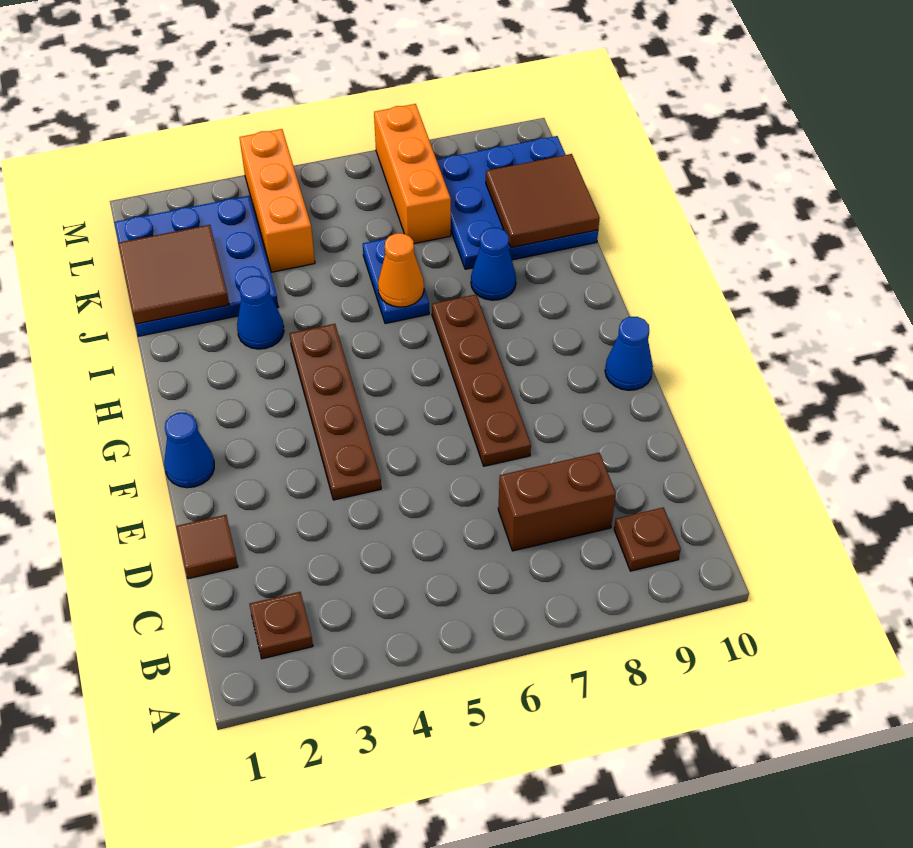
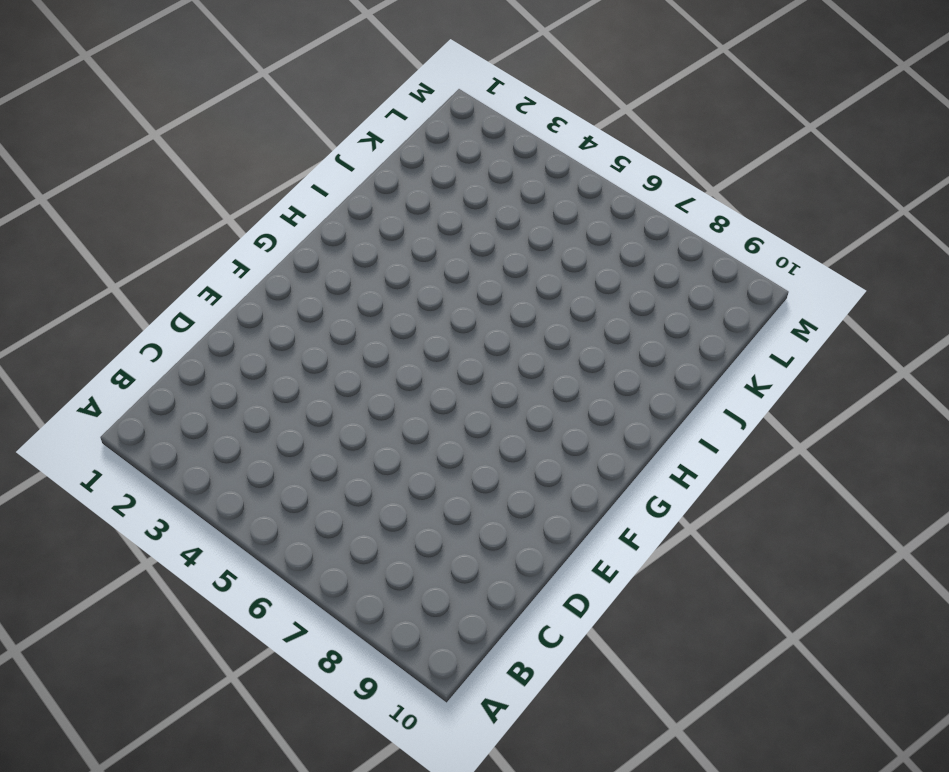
none -> brown plate B2 level 1
none -> brown plate B9 level 1
none -> brown brick C7:C8 level 1

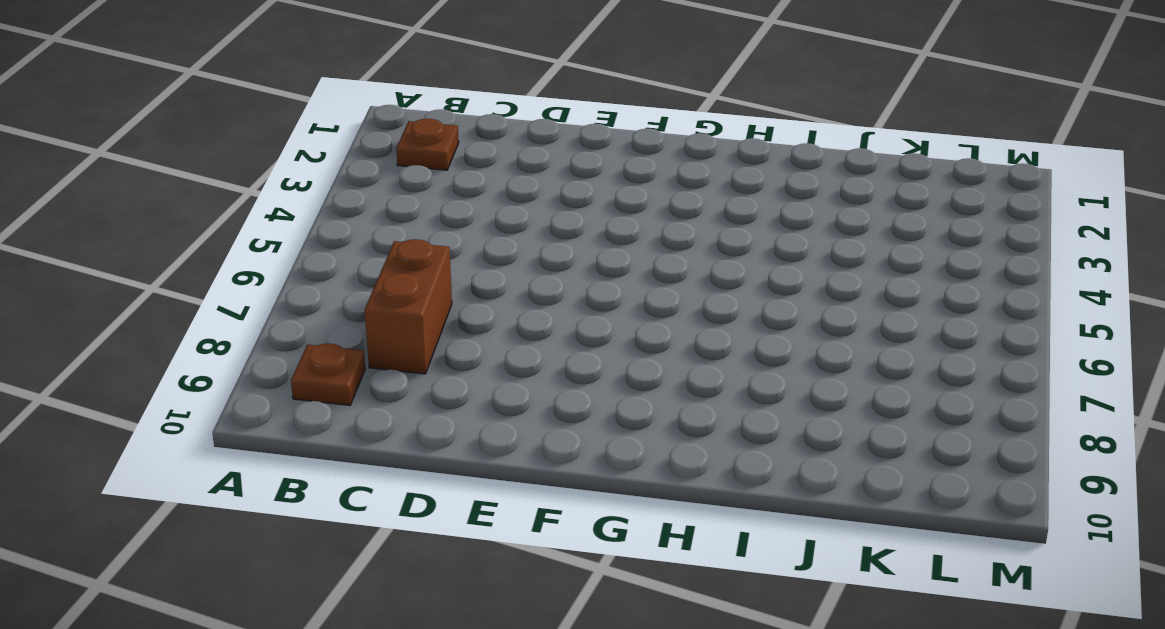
none -> brown tile D1 level 1
none -> brown plate E4:H4 level 1
none -> brown plate E7:H7 level 1

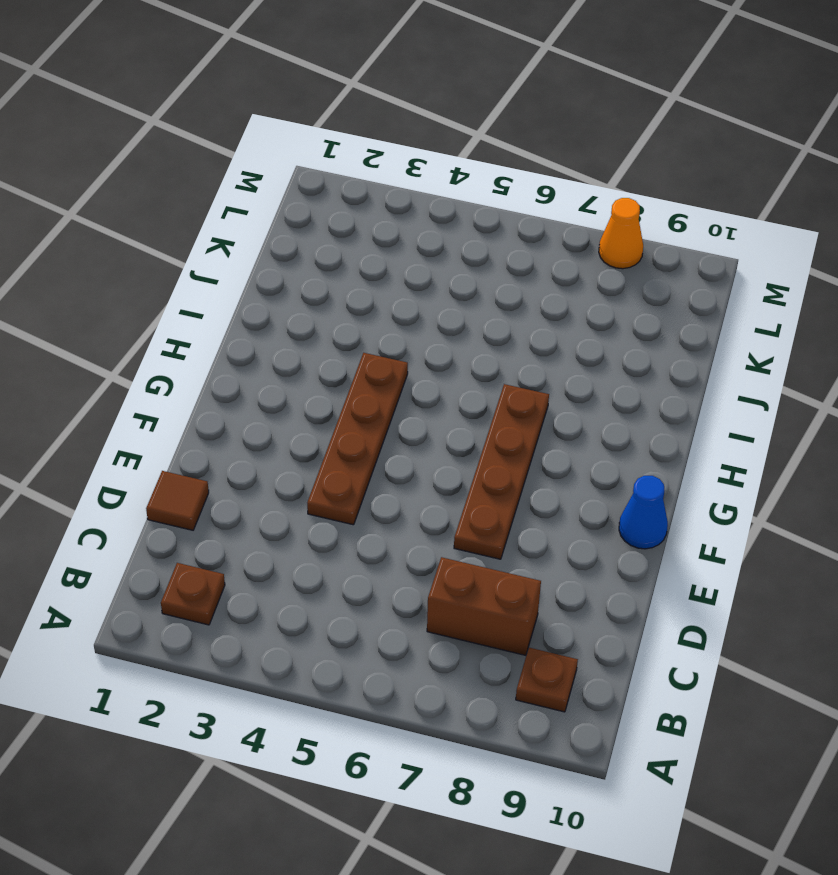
orange cone M8 level 1 -> orange cone I6 level 2
none -> blue cone F1 level 1
none -> blue cone I3 level 1
none -> blue plate I6:J6 level 1

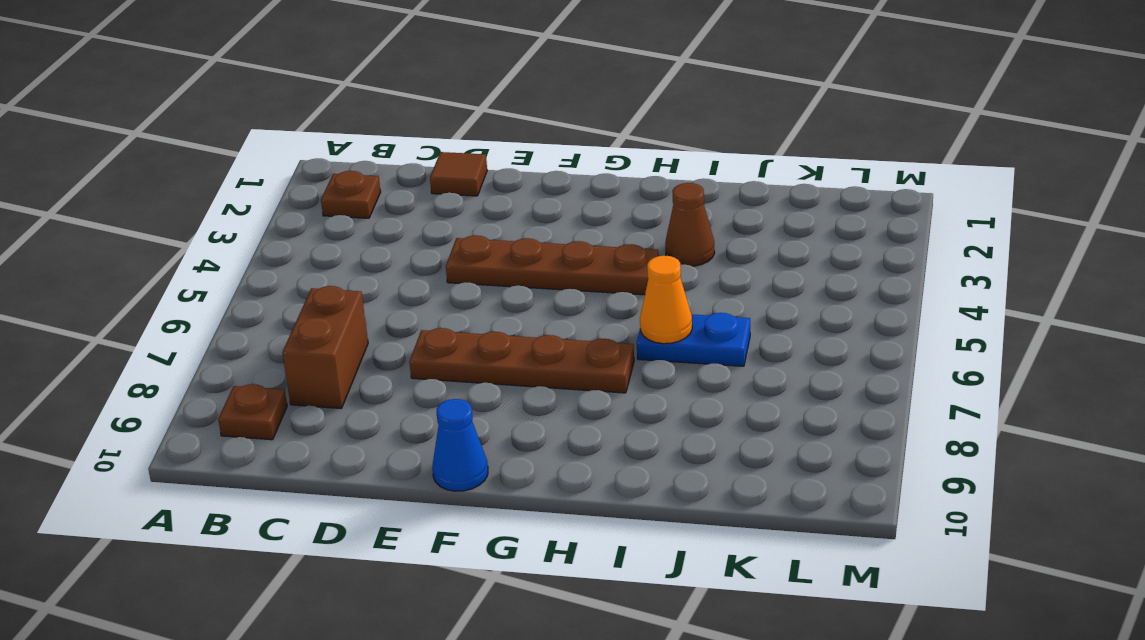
brown cone I3 level 1 -> blue cone I3 level 1
none -> blue cone F1 level 1
none -> blue cone I8 level 1
none -> blue plate J1:L3 level 1

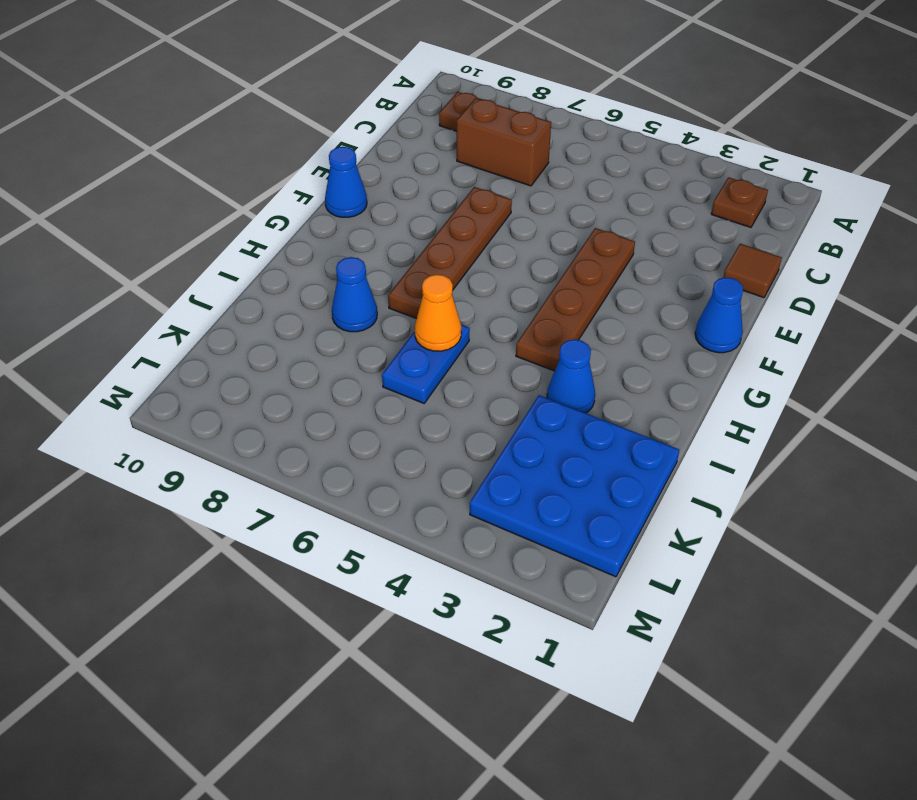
none -> blue plate J8:L10 level 1
none -> orange brick K4:M4 level 1
none -> orange brick K7:M7 level 1

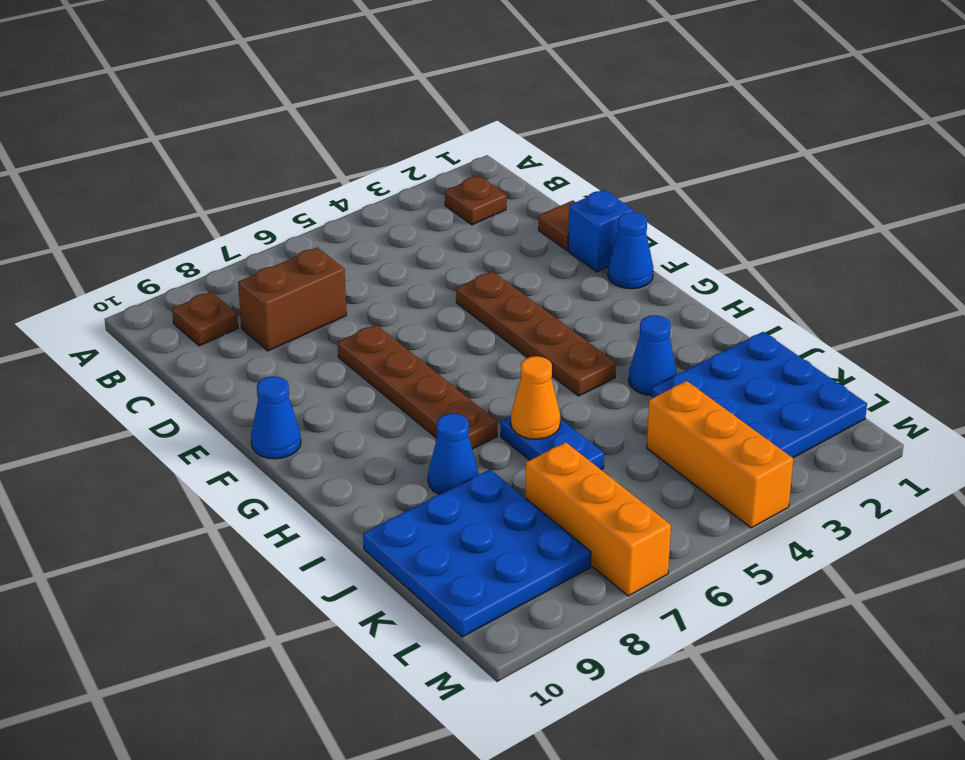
blue brick E1 level 1 -> none
none -> brown tile J1:K2 level 2
none -> brown tile J9:K10 level 2

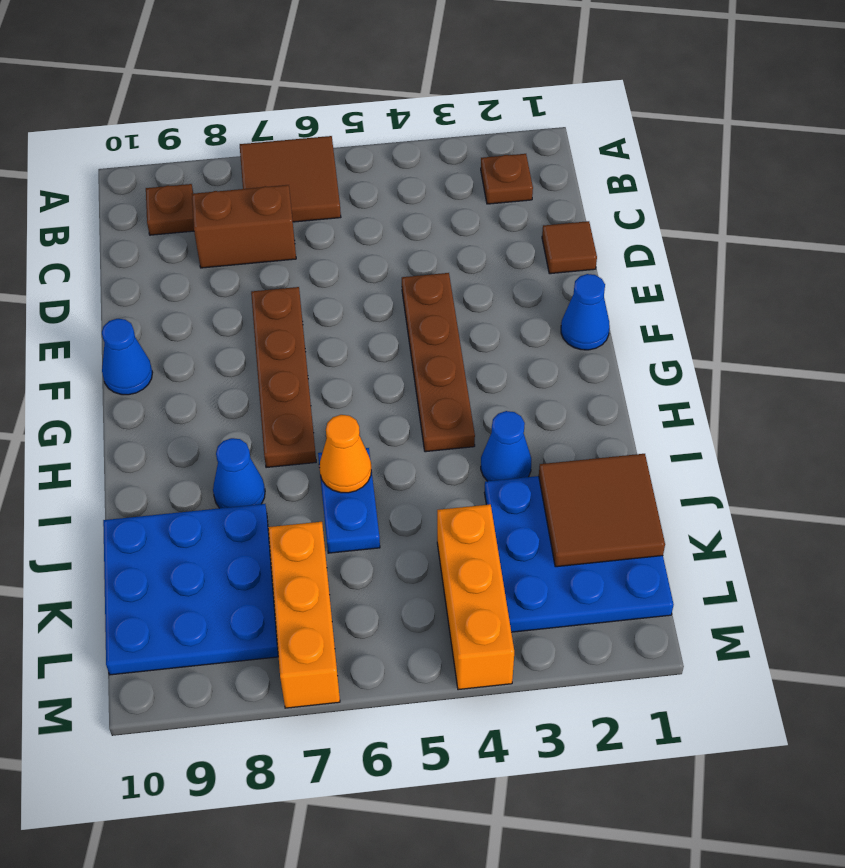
brown tile A6:B7 level 1 -> brown tile J9:K10 level 2

